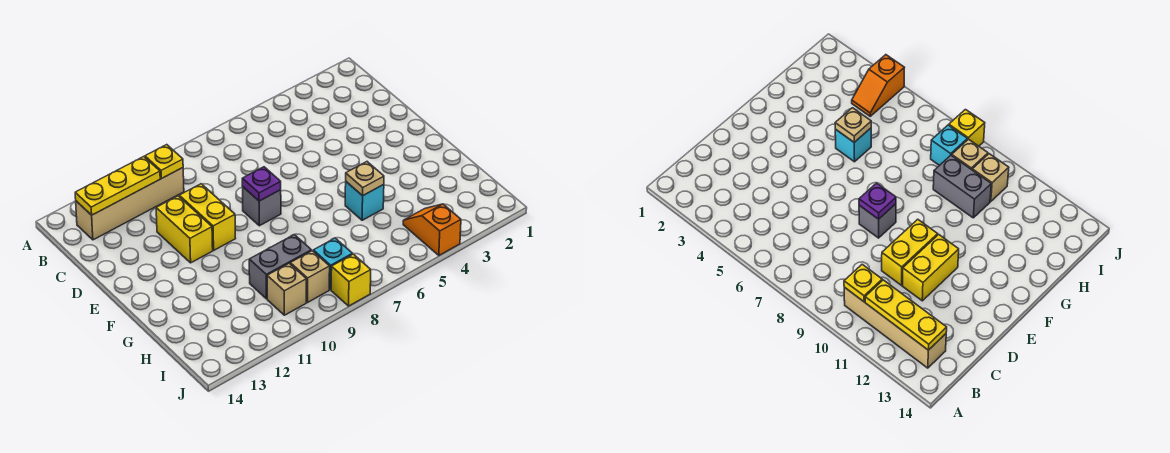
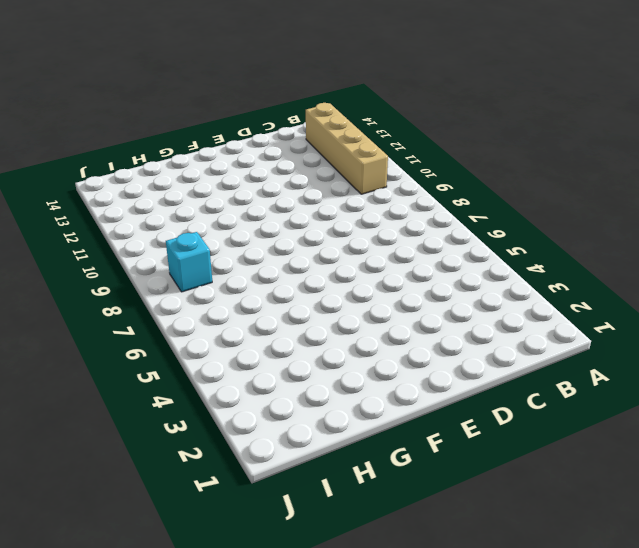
none -> yellow brick D10:E10 level 1
none -> yellow brick D11:E11 level 1
none -> grey brick E8 level 1

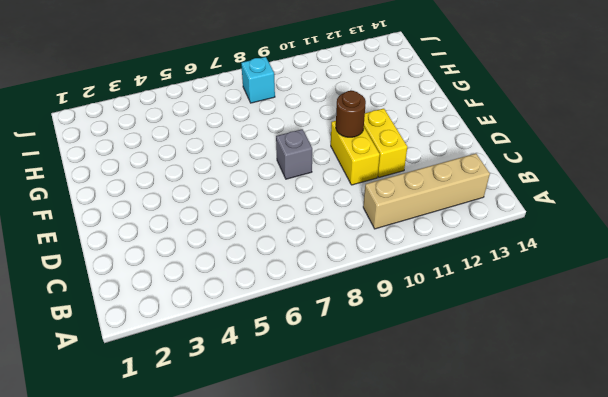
brown round brick E10 level 2 -> none
none -> cyan brick G5 level 1
none -> grey brick H9:H10 level 1
none -> orange slope I4:J4 level 1 top J

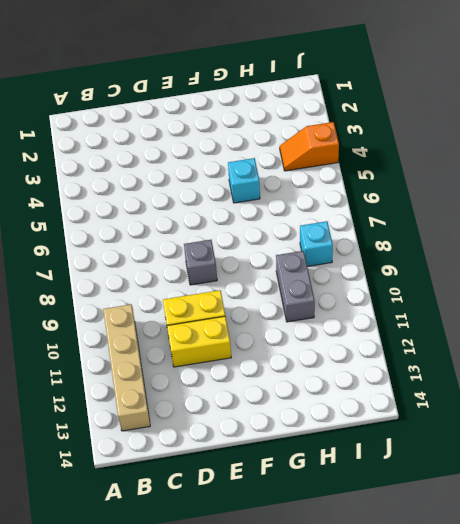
none -> tan brick I9 level 1
none -> tan brick I10 level 1
none -> yellow brick J8 level 1

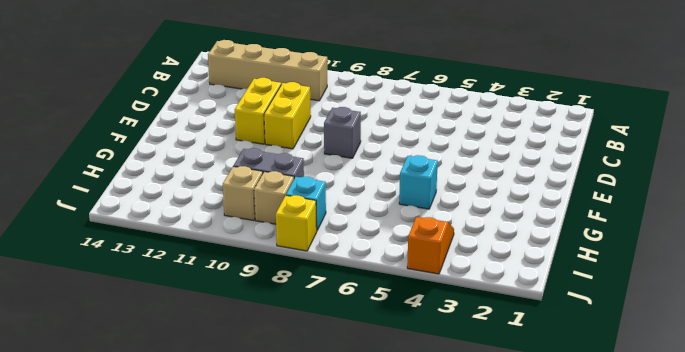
none -> yellow plate B10 level 2
none -> yellow plate B11:B13 level 2
none -> purple plate E8 level 2

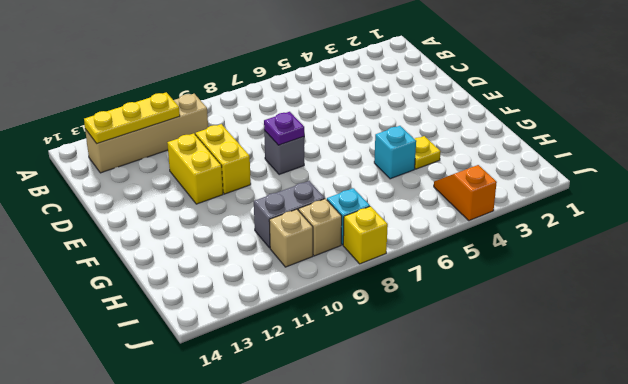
yellow plate G4 level 1 -> yellow plate B10 level 2
none -> tan plate G5 level 2

